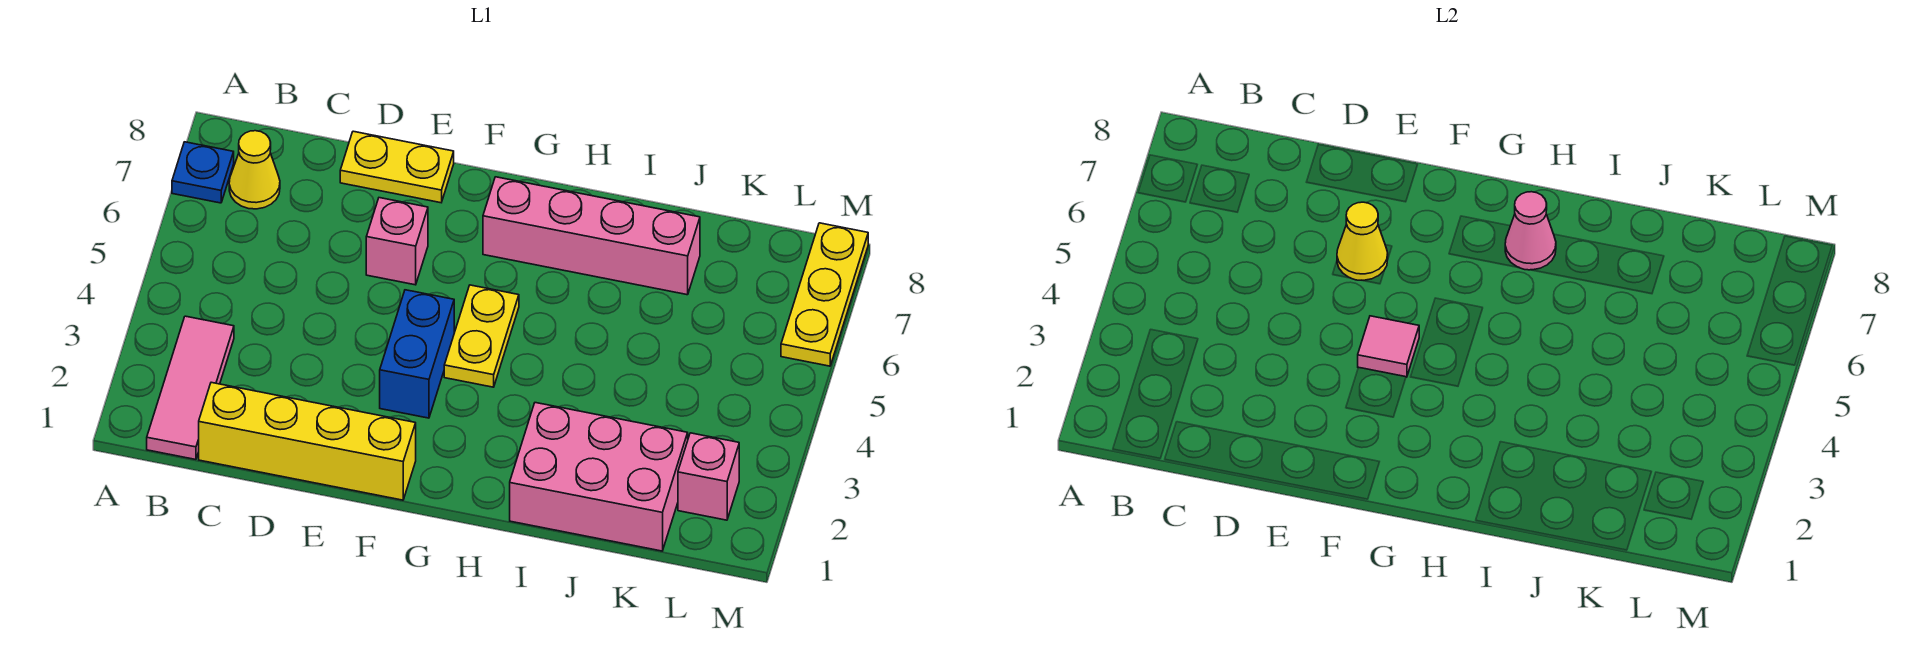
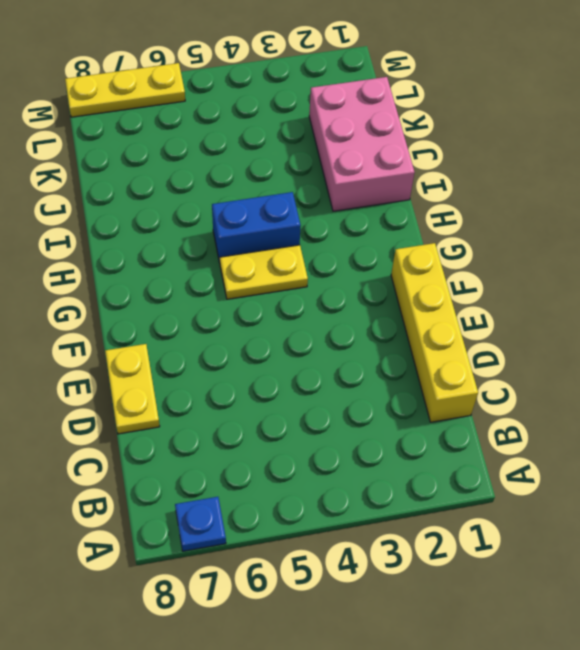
blue brick H4:H5 level 1 -> blue brick F3:F4 level 1
none -> pink tile B1:B3 level 1
none -> yellow cone B7 level 1
none -> pink brick E6 level 1

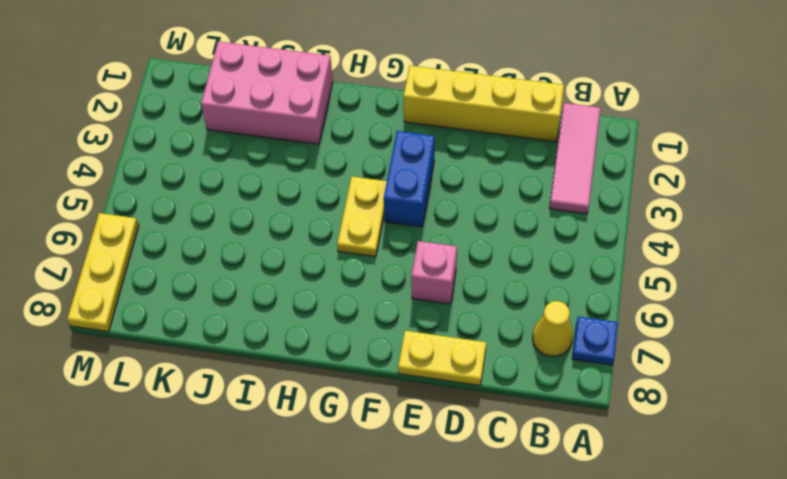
none -> pink brick G7:J7 level 1
none -> pink brick L2 level 1
none -> yellow cone E6 level 2

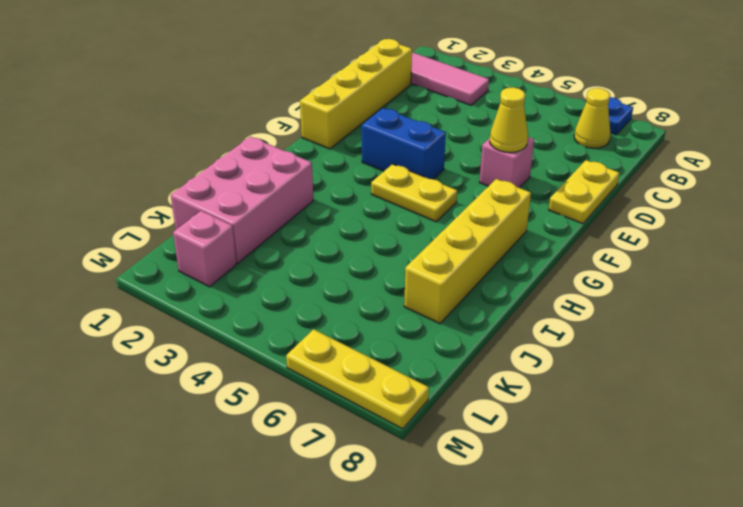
yellow brick G7:J7 level 1 -> pink brick G7:J7 level 1
none -> pink tile F4 level 2
none -> pink cone H7 level 2

